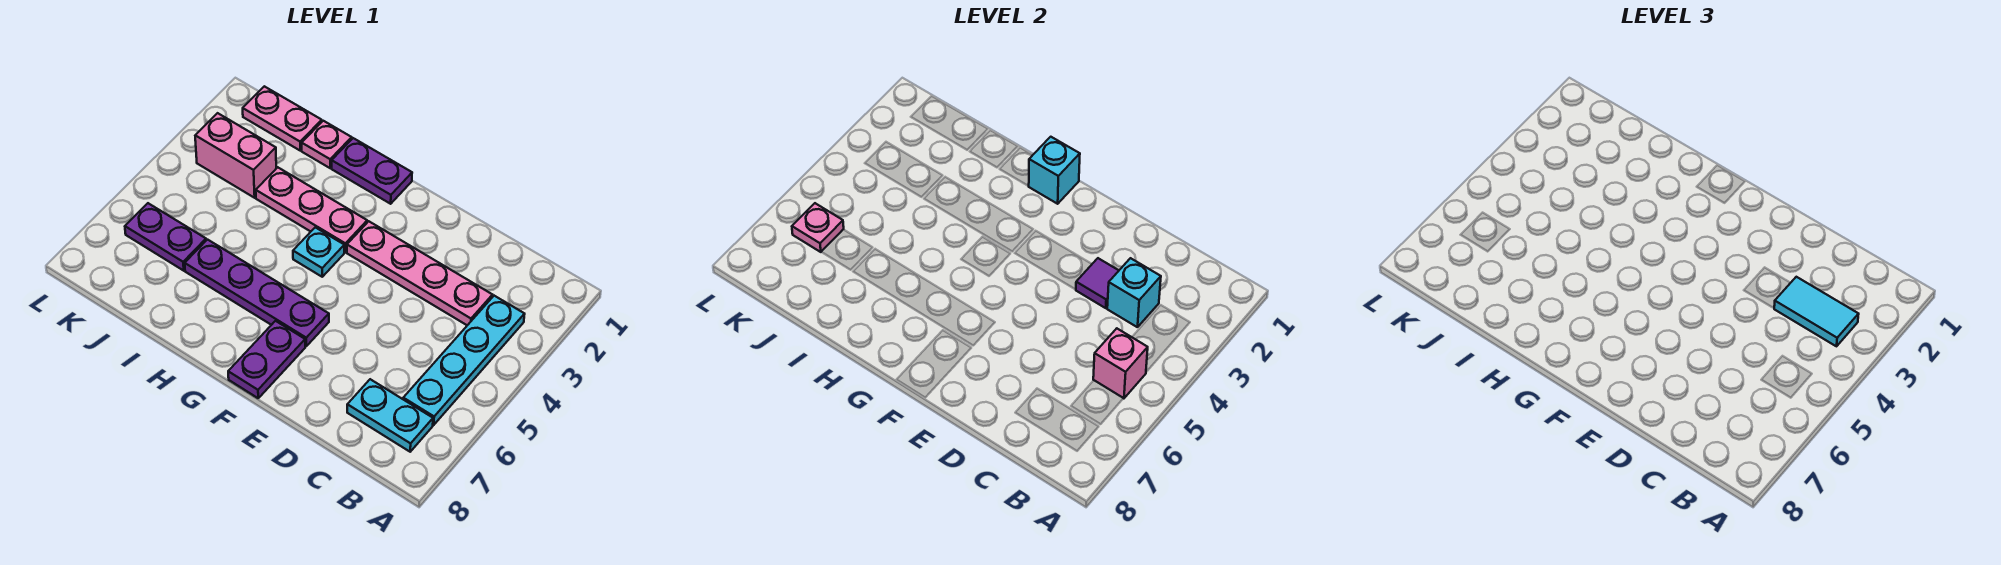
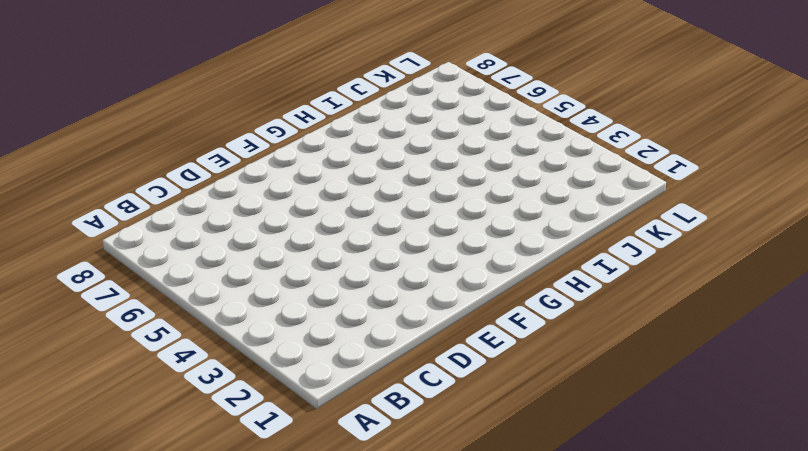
none -> cyan plate B3:B6 level 1
none -> cyan plate B7:C7 level 1
none -> pink plate C3:F3 level 1

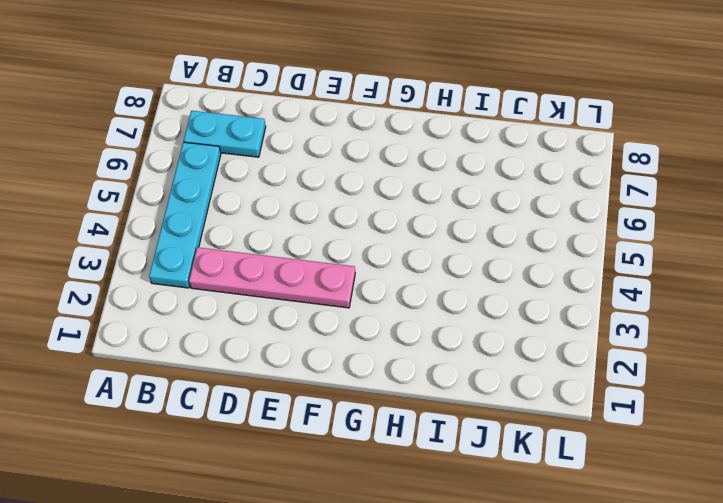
none -> purple plate F6:I6 level 1
none -> purple plate F7:F8 level 1
none -> purple plate G1:H1 level 1

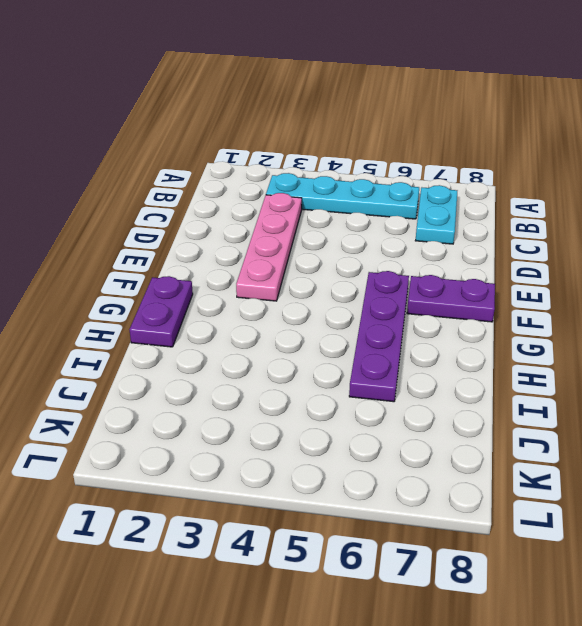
none -> pink plate G3:I3 level 1
none -> cyan plate G4 level 1
none -> pink plate I1 level 1

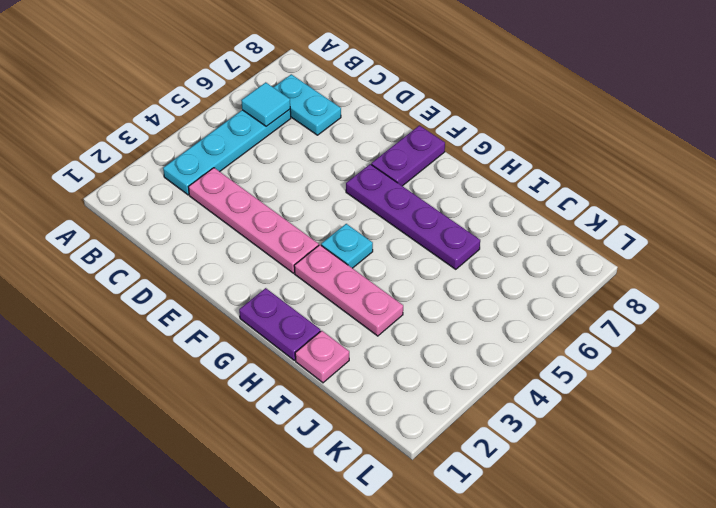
cyan tile B6 level 2 -> none
none -> pink plate J1:K1 level 1
none -> pink brick J3:K3 level 1
none -> purple plate J6:K6 level 1

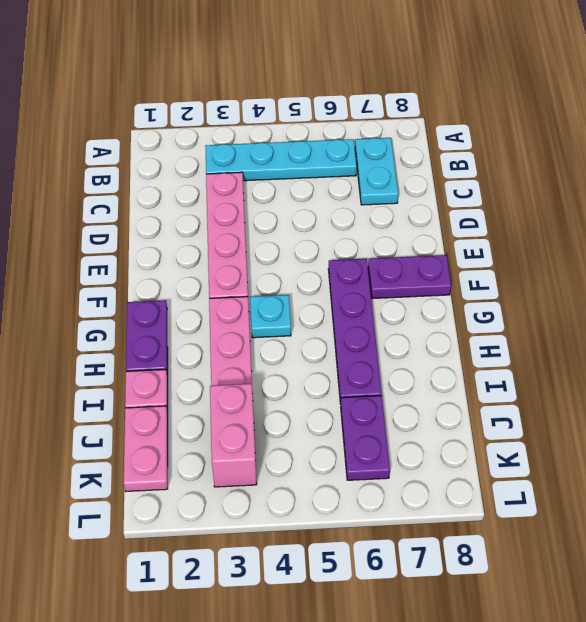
none -> pink brick B5 level 2
none -> cyan brick C3 level 2
none -> purple tile D3 level 2

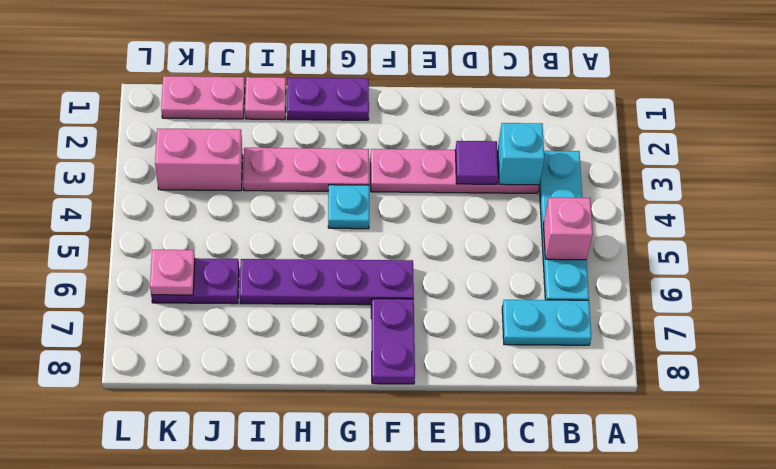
none -> cyan brick G1 level 2
none -> cyan tile B3:C3 level 3

